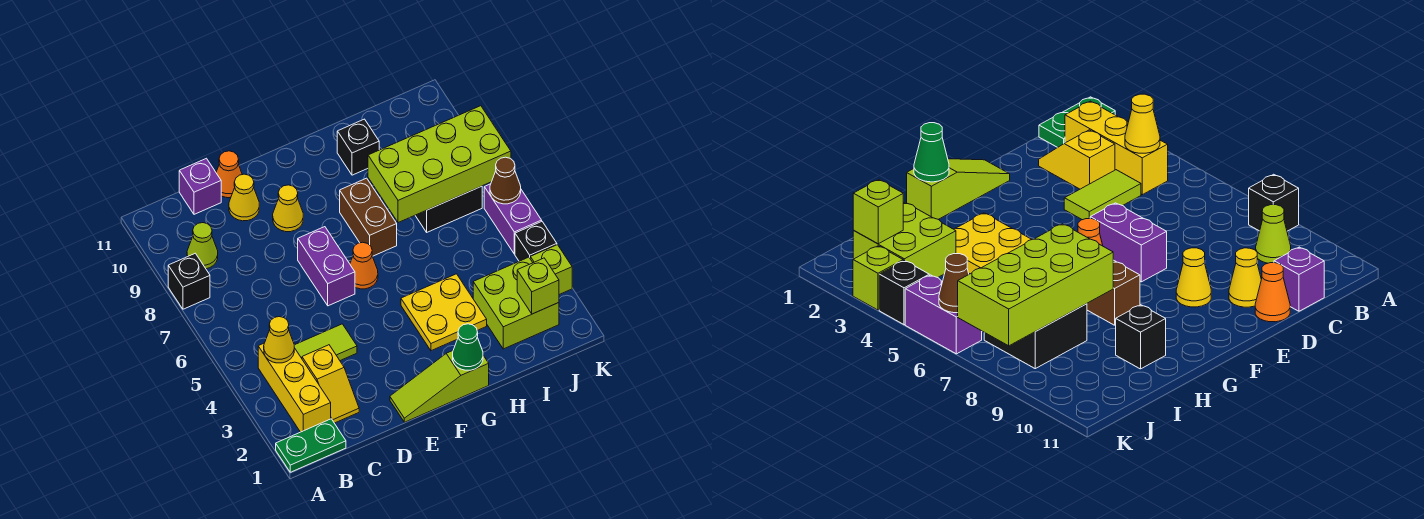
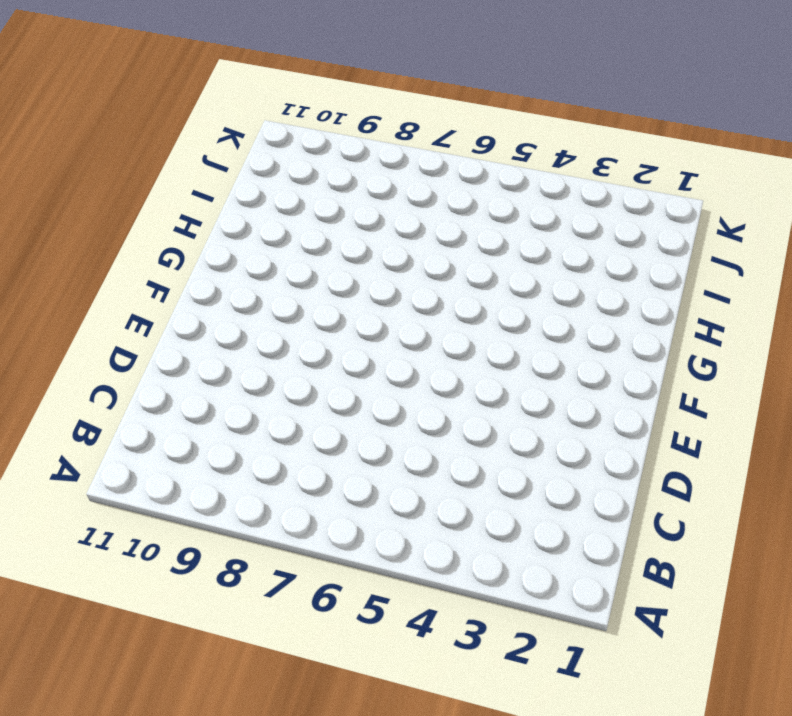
none -> green plate A1:B1 level 1
none -> black brick A8 level 1
none -> yellow brick B2:B4 level 1

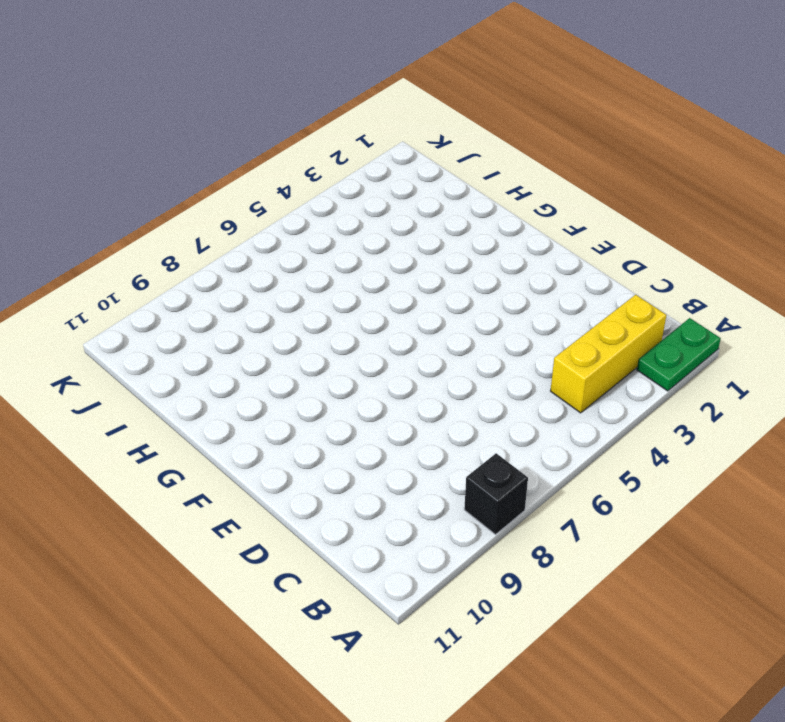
green plate A1:A2 level 1 -> green plate A1:B1 level 1
none -> lime cone B9 level 1
none -> yellow slope C2:C3 level 1 top 3
none -> lime tile C4:D4 level 1

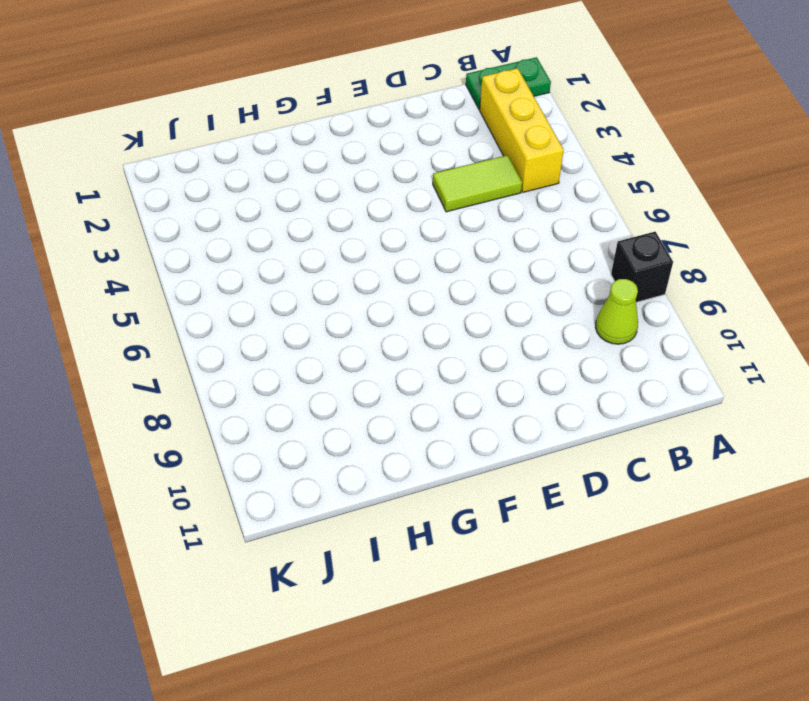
none -> yellow slope C2:C3 level 1 top 3
none -> purple brick C11 level 1
none -> yellow cone D10 level 1

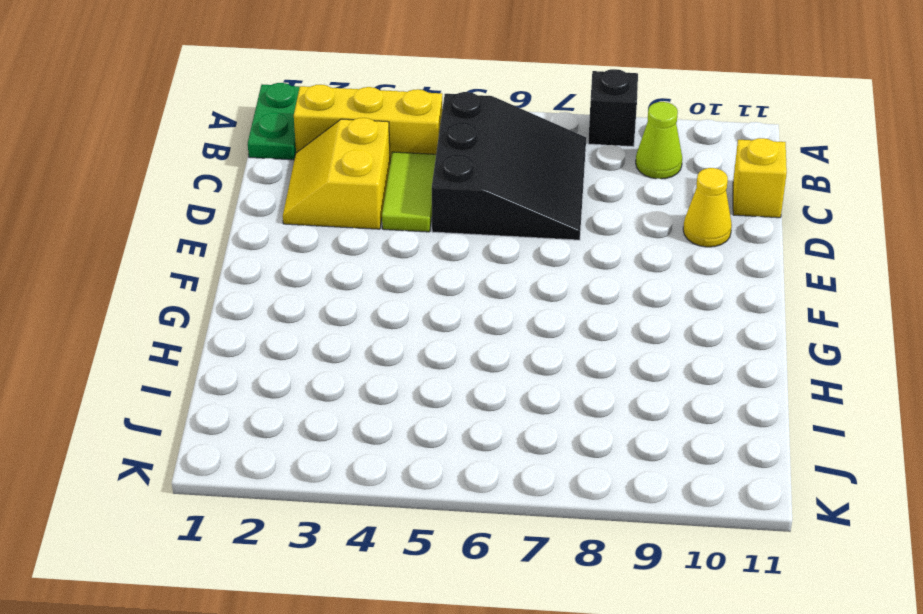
black slope B5:D7 level 1 top 5 -> none
yellow slope C2:D3 level 1 top 3 -> yellow slope C2:C3 level 1 top 3
yellow brick C11 level 1 -> purple brick C11 level 1
none -> orange cone D11 level 1
none -> lime slope E1:G1 level 1 top G
none -> purple brick E6:E7 level 1

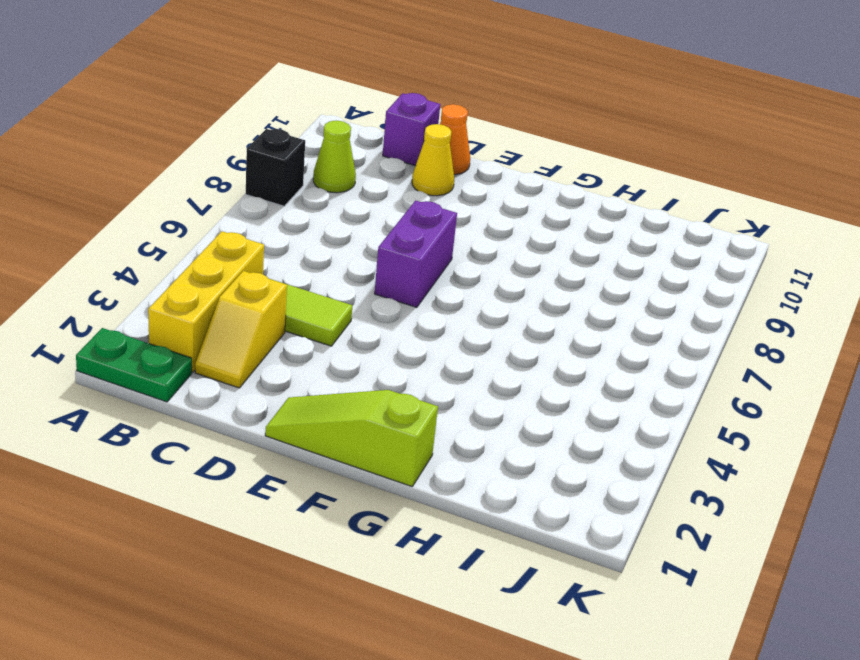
none -> yellow cone E9 level 1
none -> orange cone F6 level 1
none -> yellow plate G3:H4 level 1

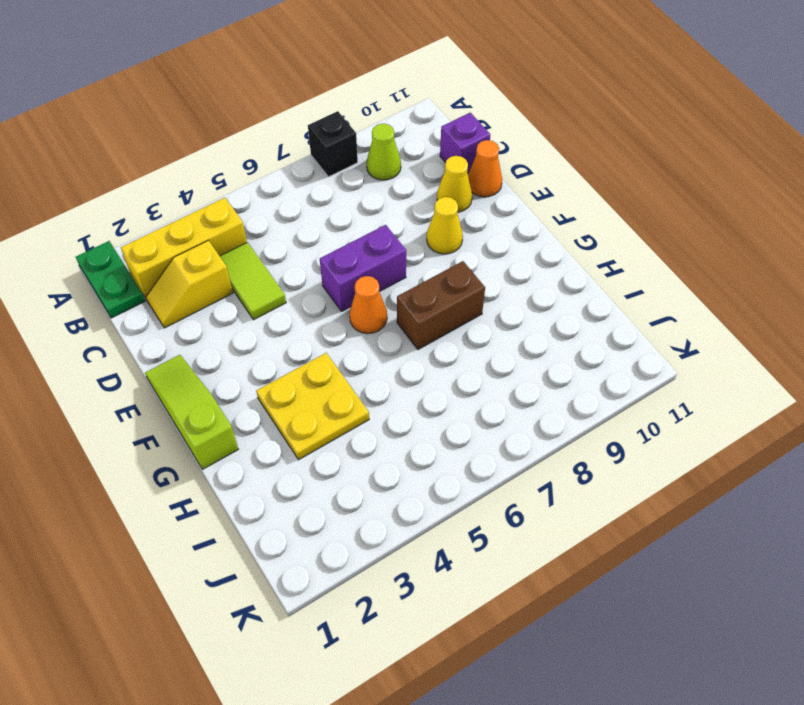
none -> black brick H10 level 1
none -> lime brick I2:J3 level 1
none -> black brick I7:J8 level 1

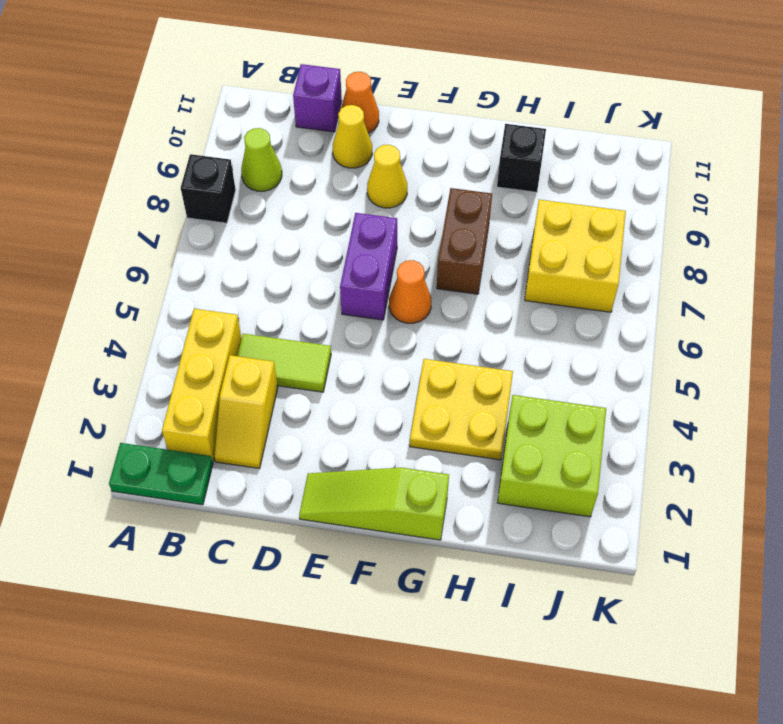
yellow brick I7:J8 level 1 -> black brick I7:J8 level 1
none -> lime brick K3 level 1
none -> black brick K4 level 1
none -> purple brick K5:K6 level 1

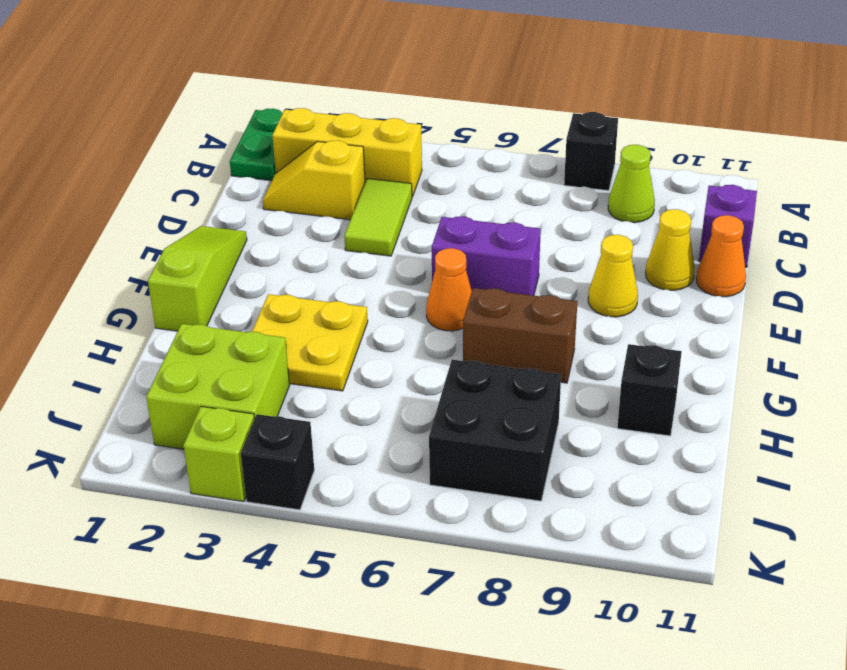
none -> purple brick K5:K6 level 1
none -> yellow cone B4 level 2
none -> green cone G1 level 2

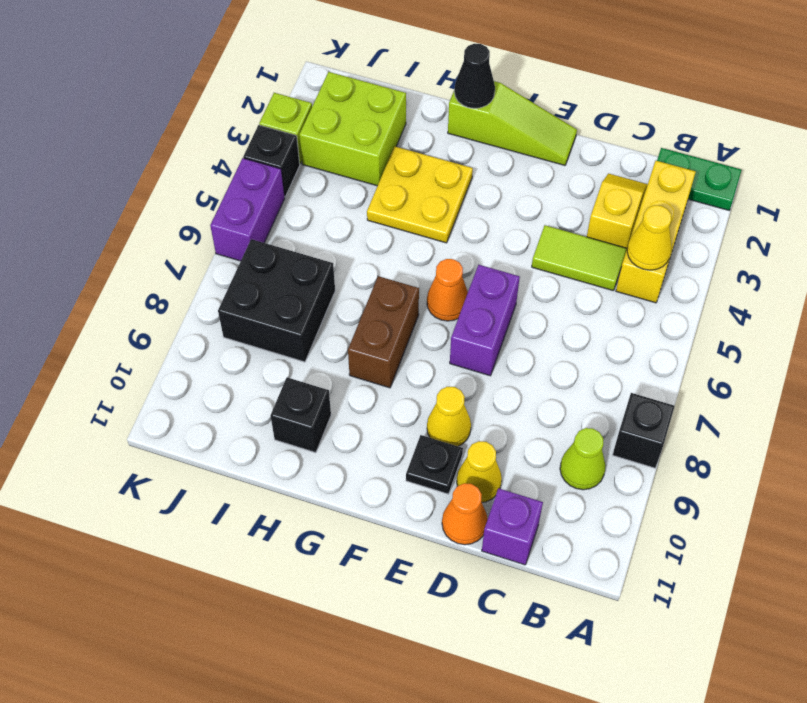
black plate E10 level 1 -> none
black cone G1 level 2 -> green cone G1 level 2
none -> lime brick H7:K8 level 2
none -> lime brick J2 level 2
none -> brown cone K6 level 2

